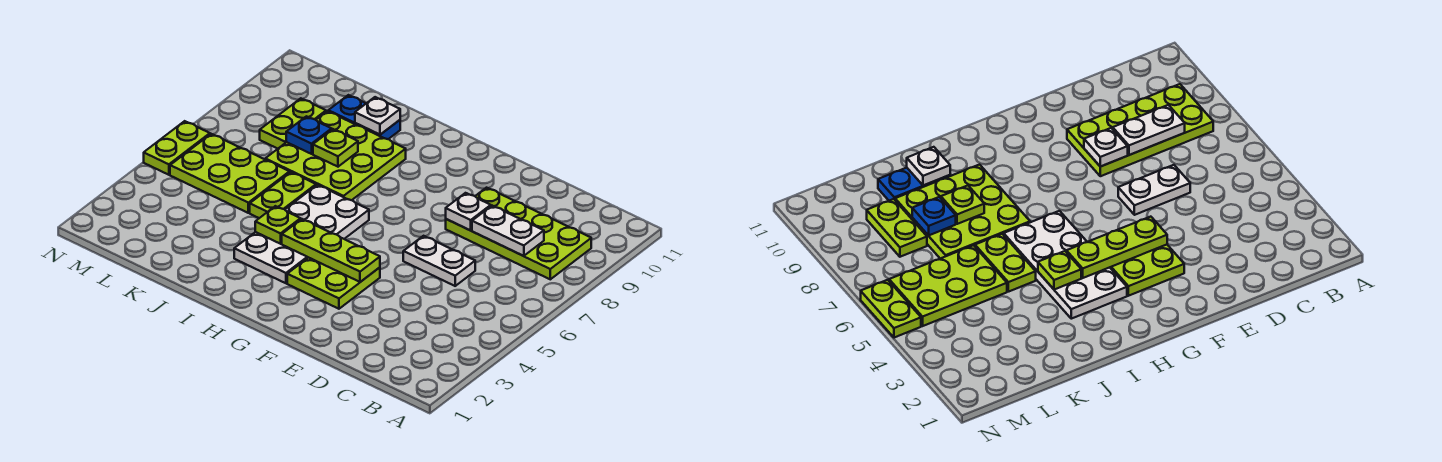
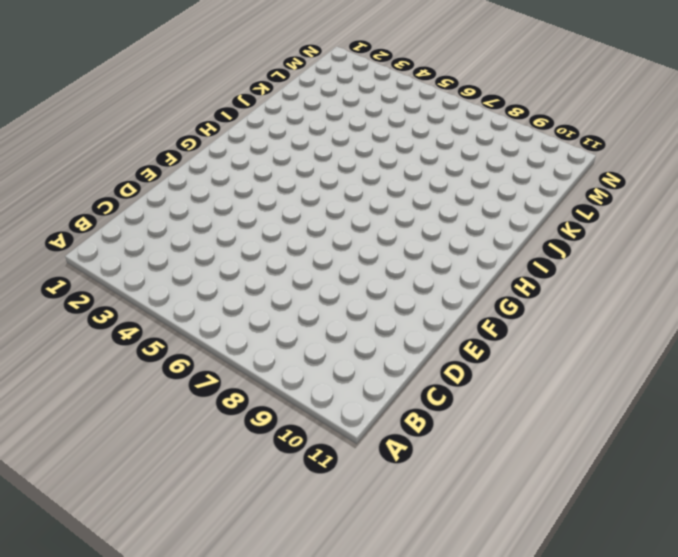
none -> lime plate B8:E9 level 1
none -> white plate D6:E6 level 1
none -> lime plate F3:G4 level 1

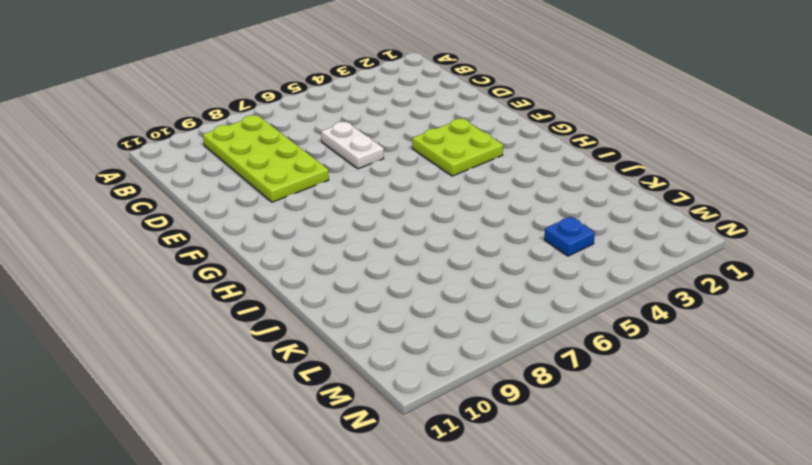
blue plate L4 level 1 -> blue plate K8 level 2
none -> white plate H3:I6 level 1
none -> lime plate I7:K9 level 1
none -> lime plate J5:J6 level 1

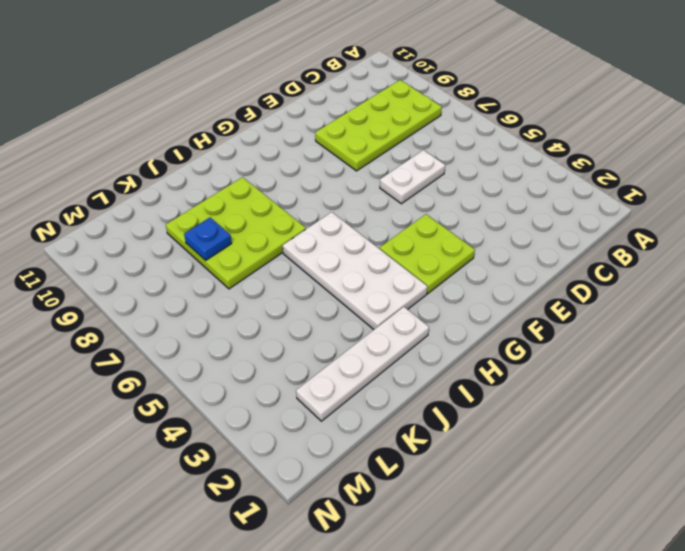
white plate I2:L2 level 1 -> none
none -> lime plate J5:J6 level 1
none -> blue plate J10:K10 level 1
none -> lime plate K5:M6 level 1

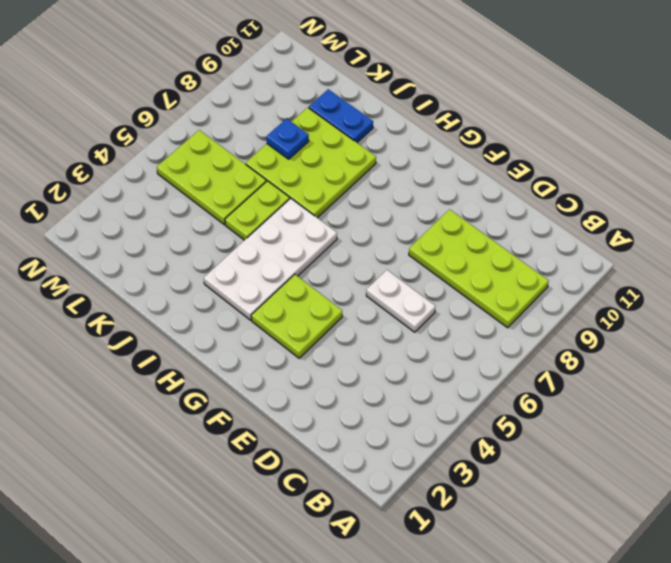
none -> lime plate L8:L9 level 1
none -> lime plate N5:N6 level 1
none -> white plate C8:D8 level 2

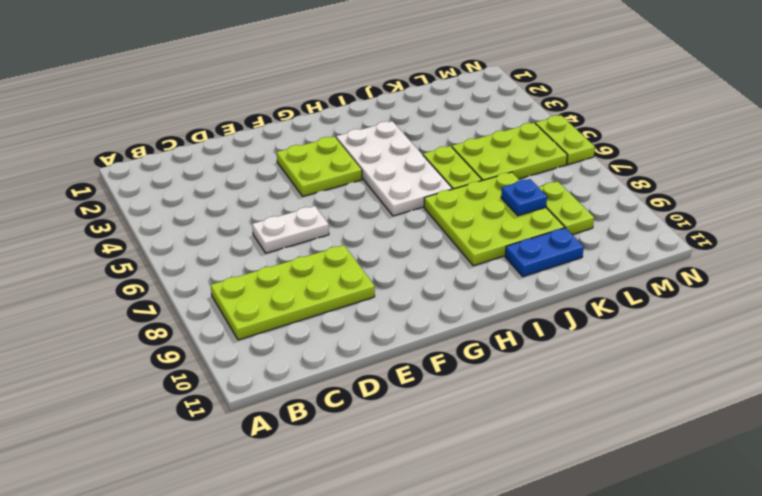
none -> white plate C8:D8 level 2
none -> white plate E8 level 2
none -> lime plate F4:H4 level 2

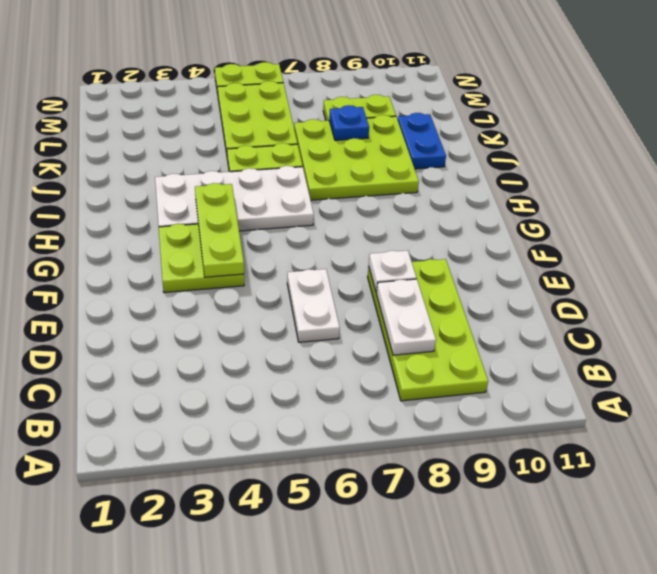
none -> lime plate I4 level 2
none -> lime plate J8 level 2
none -> white plate J10 level 2

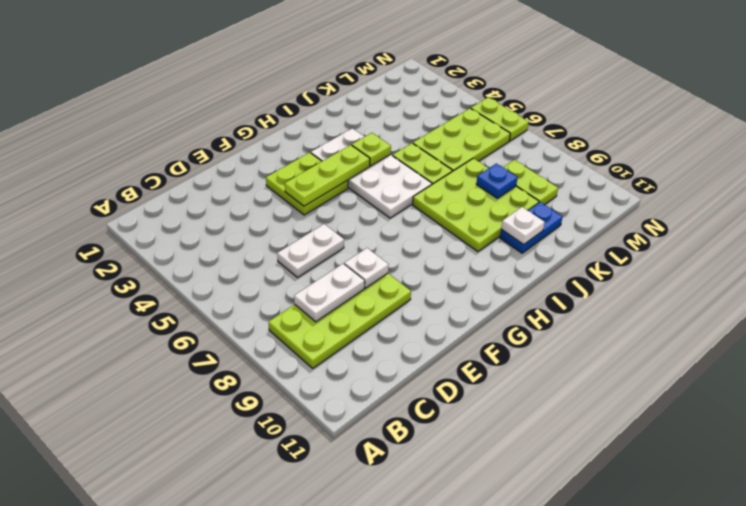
none -> lime plate J8 level 2

